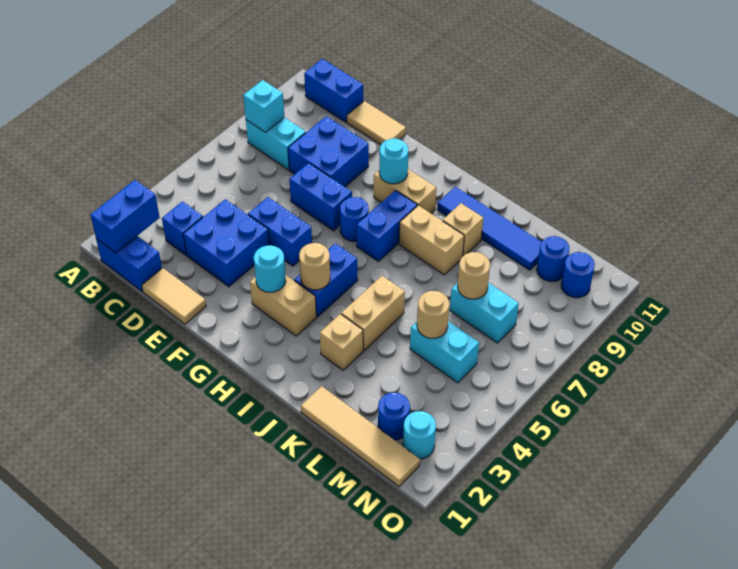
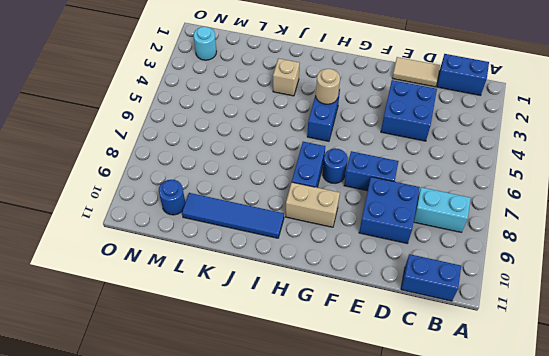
none -> blue brick C3 level 1
none -> tan tile D11:E11 level 1
none -> blue brick E5:F5 level 1
none -> tan brick G3:H3 level 1

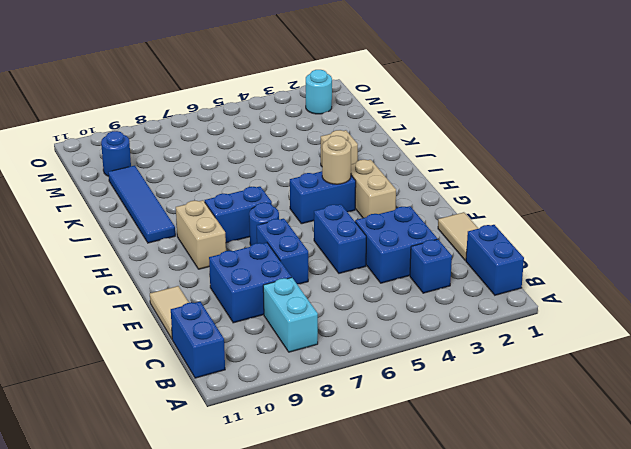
none -> tan brick I8:J8 level 1
none -> tan brick J4:J5 level 1
none -> tan brick J9 level 1
none -> tan tile K1:N1 level 1

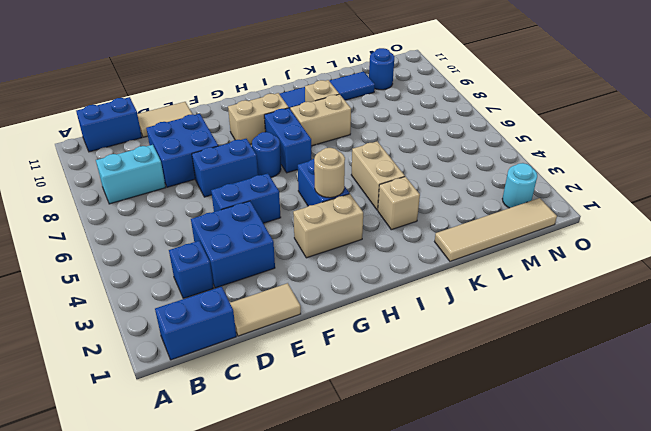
none -> cyan brick L5:M5 level 1
none -> cyan brick L7:M7 level 1
none -> blue round brick M2 level 1
none -> blue round brick N10 level 1

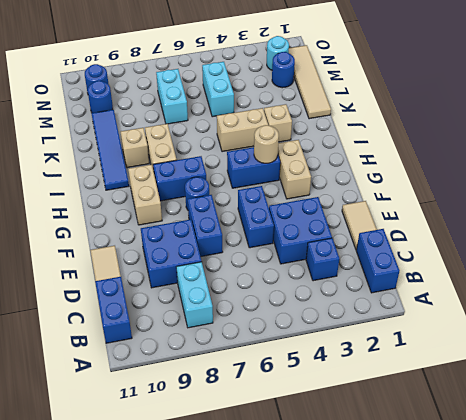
none -> blue brick B1:B2 level 2
none -> cyan brick B8 level 2
none -> cyan round brick G3 level 2
none -> cyan round brick G9 level 2

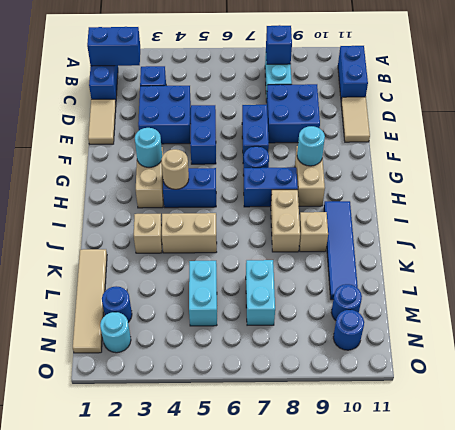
blue brick B8 level 2 -> cyan brick B8 level 2
none -> tan round brick L5 level 2
none -> tan round brick L7 level 2

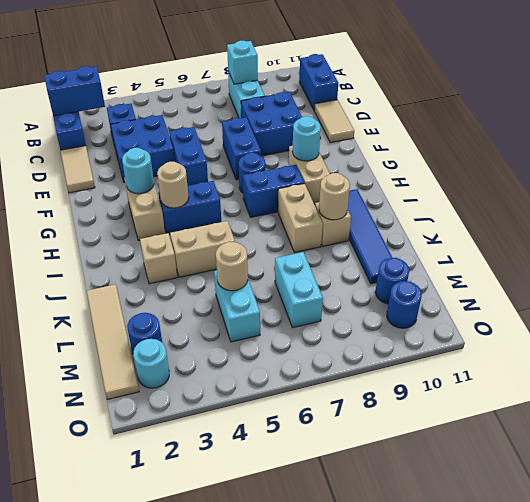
tan round brick J9 level 2 -> tan round brick L7 level 2

